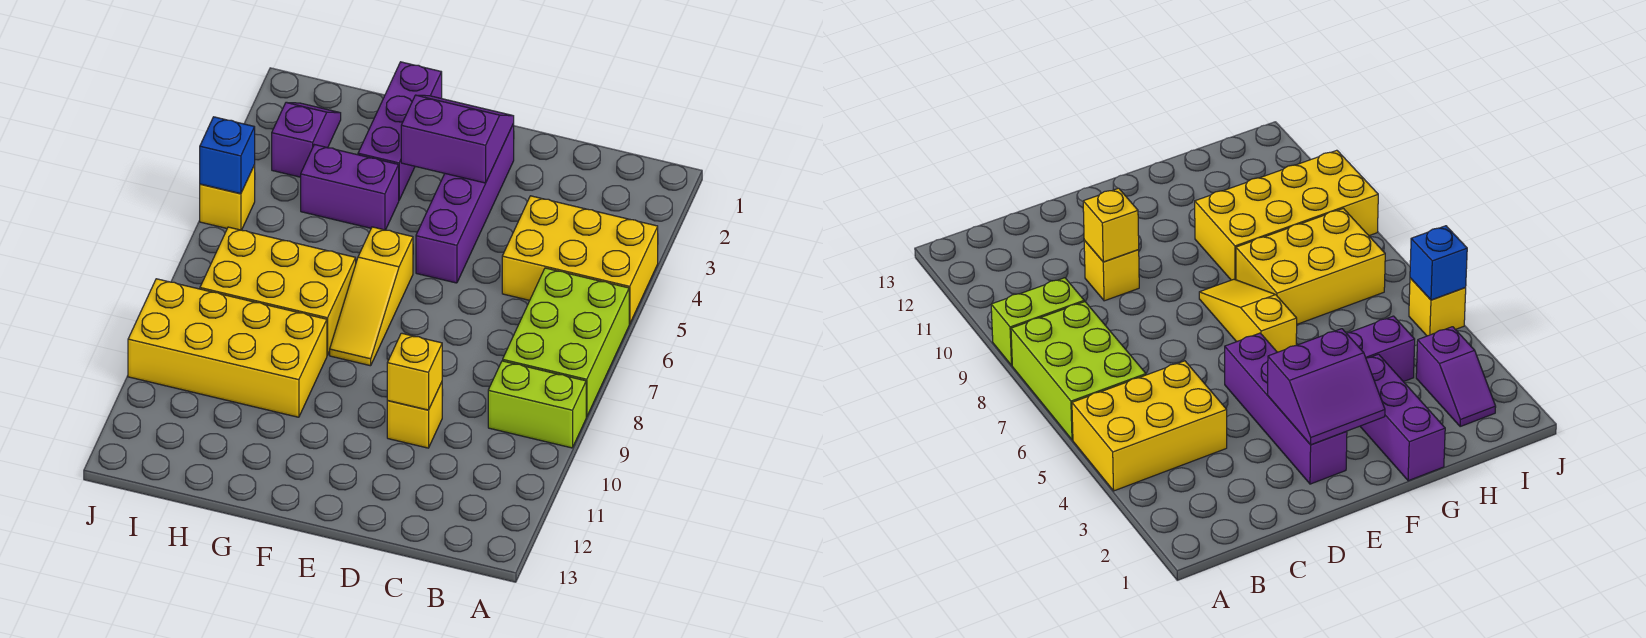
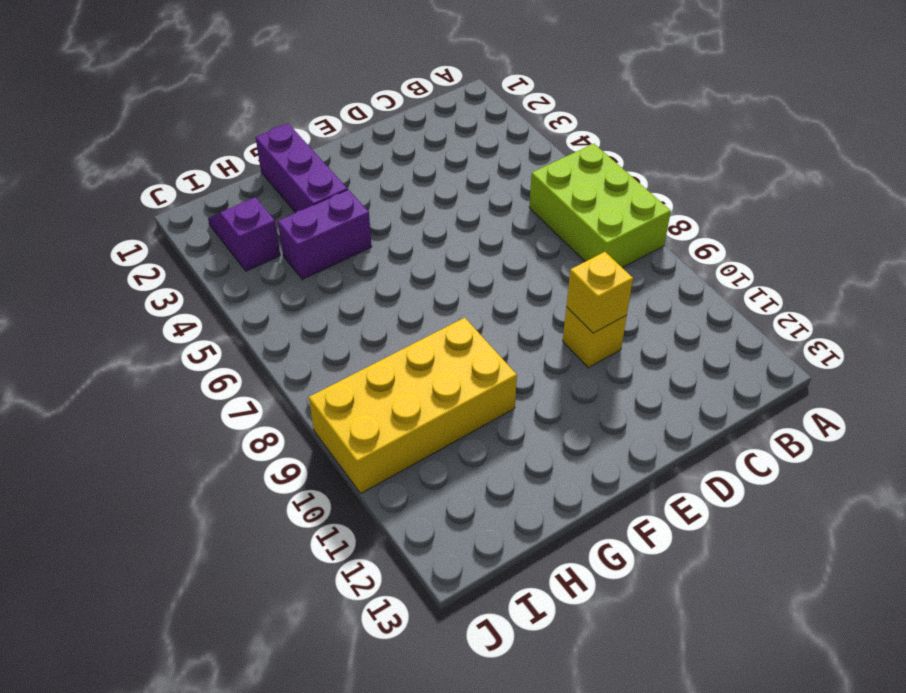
none -> yellow brick A4:C5 level 1
none -> lime brick A9:B9 level 1
none -> purple brick E2:E5 level 1

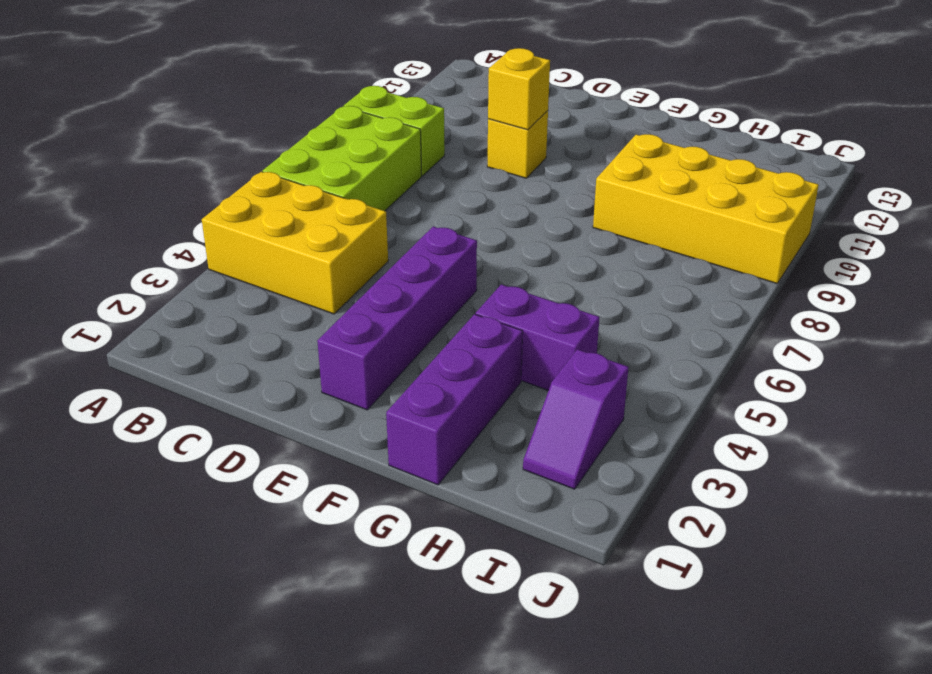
none -> yellow slope F6:F8 level 1 top 6
none -> yellow brick G7:I8 level 1
none -> yellow brick J5 level 1

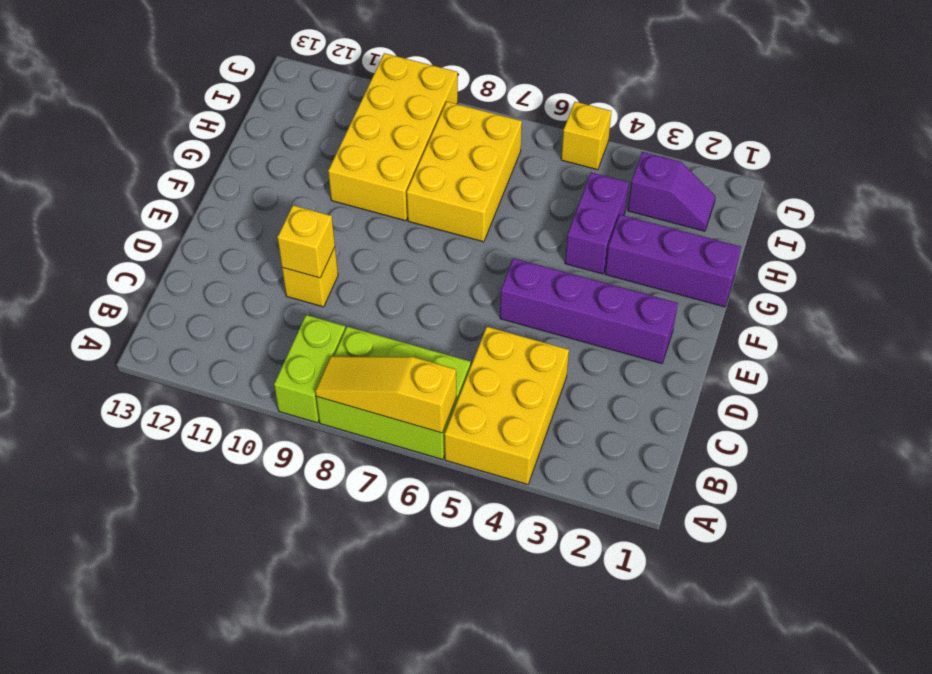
yellow slope A6:A8 level 2 top 6 -> yellow slope F6:F8 level 1 top 6
none -> purple slope E2:F3 level 2 top 3
none -> blue brick J5 level 2

